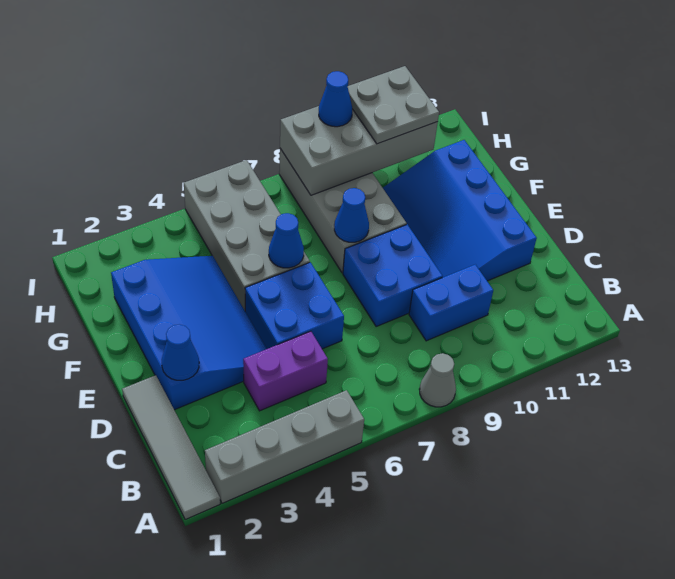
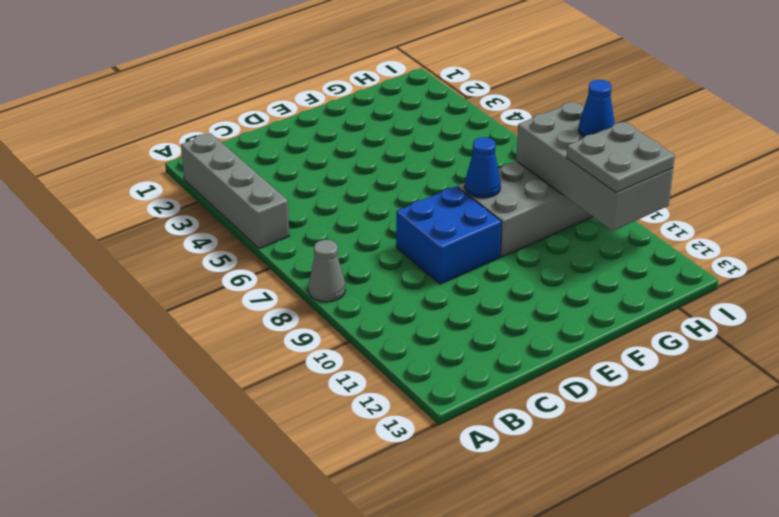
none -> grey tile A1:D1 level 1
none -> purple brick C4:C5 level 1
none -> blue brick C9:C10 level 1

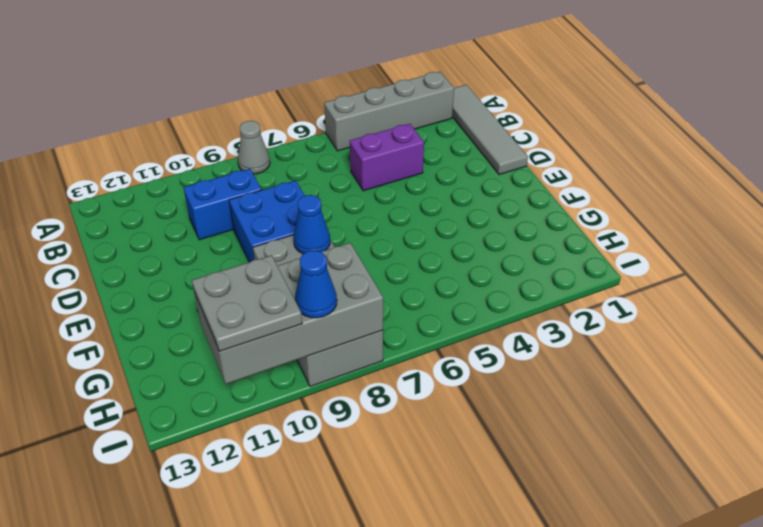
none -> blue slope D2:G4 level 1 top 2
none -> blue brick D5:E6 level 1
none -> blue slope D10:G12 level 1 top 12

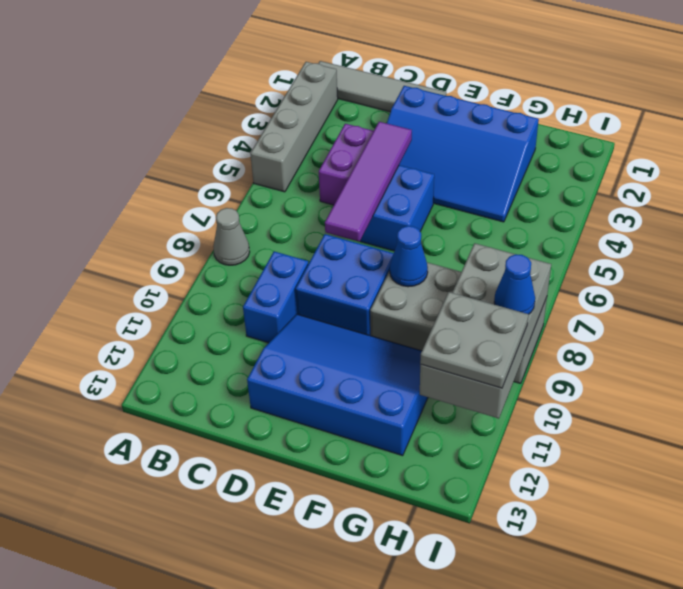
purple tile D4:D7 level 2 -> none
none -> grey brick F5:I6 level 1
none -> blue cone D2 level 2
none -> blue cone F6 level 2

